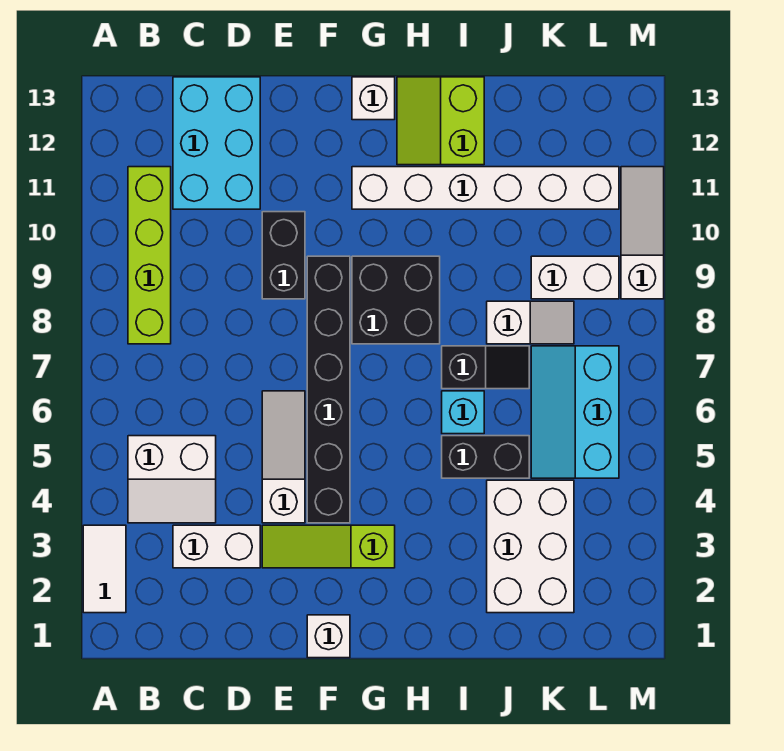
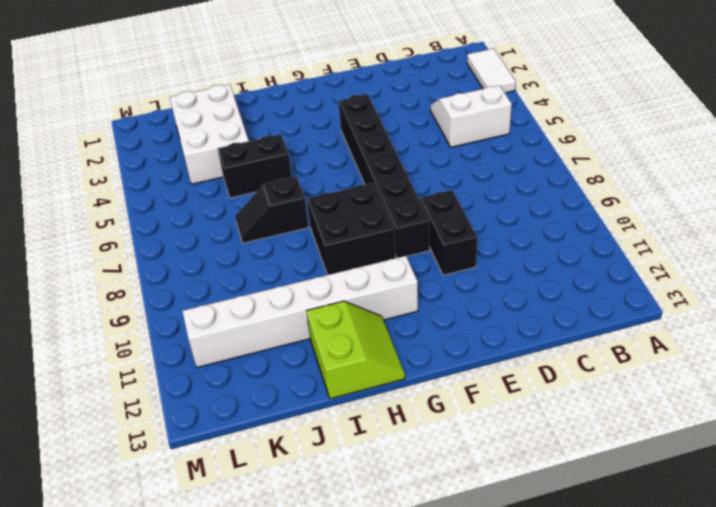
none -> lime brick B8:B11 level 1
none -> white brick C3:D3 level 1
none -> cyan brick C11:D13 level 1

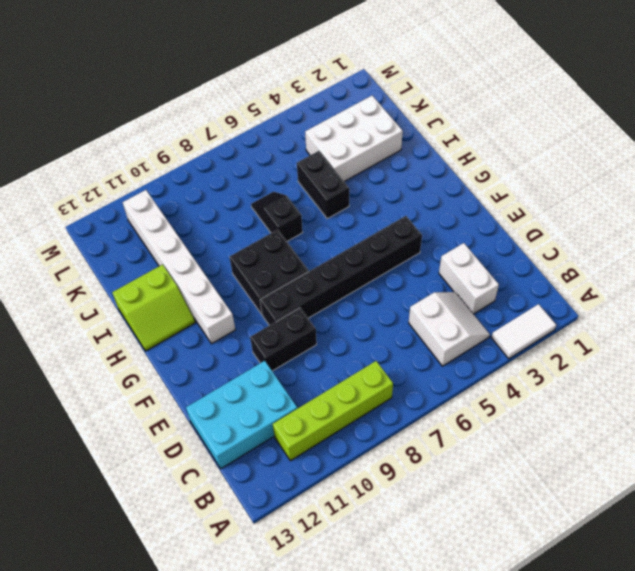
none -> lime slope E3:G3 level 1 top G
none -> white slope E4:E6 level 1 top 4
none -> white brick F1 level 1

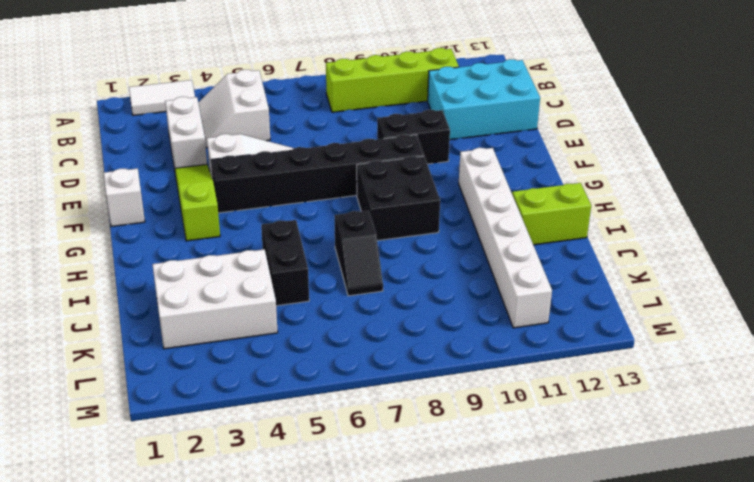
none -> white brick G13 level 1
none -> cyan brick I6 level 1
none -> white slope J8:K8 level 1 top J

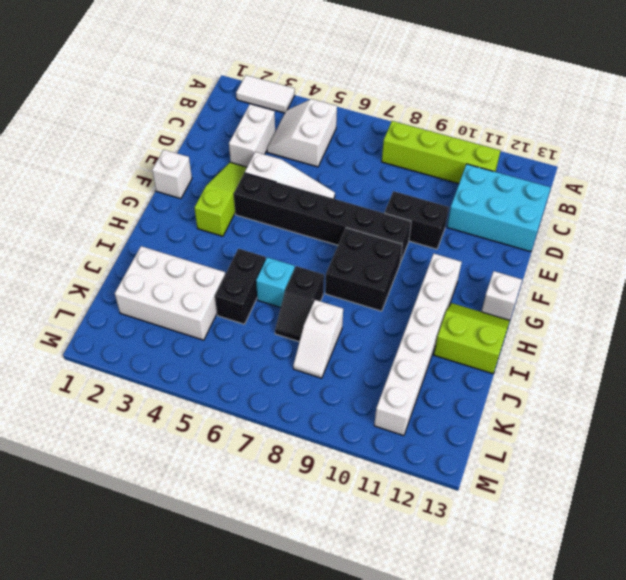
none -> cyan slope K5:L7 level 1 top L
none -> white brick K9:L9 level 1
none -> white slope M9:M11 level 1 top 9

